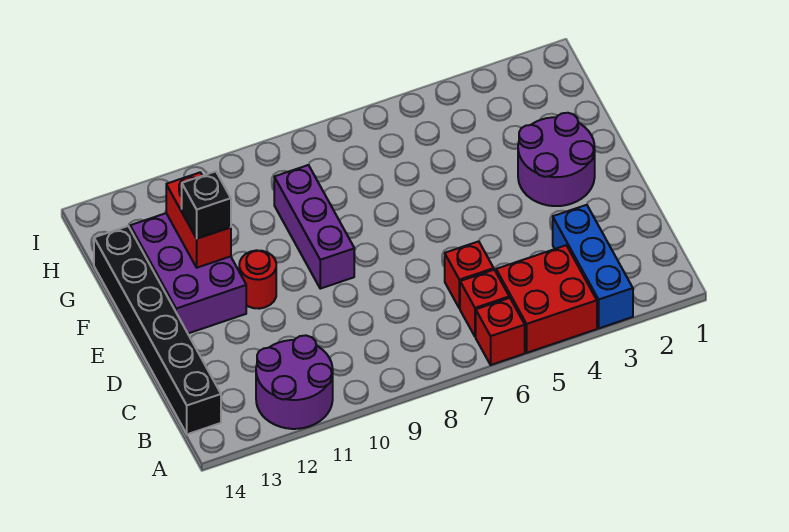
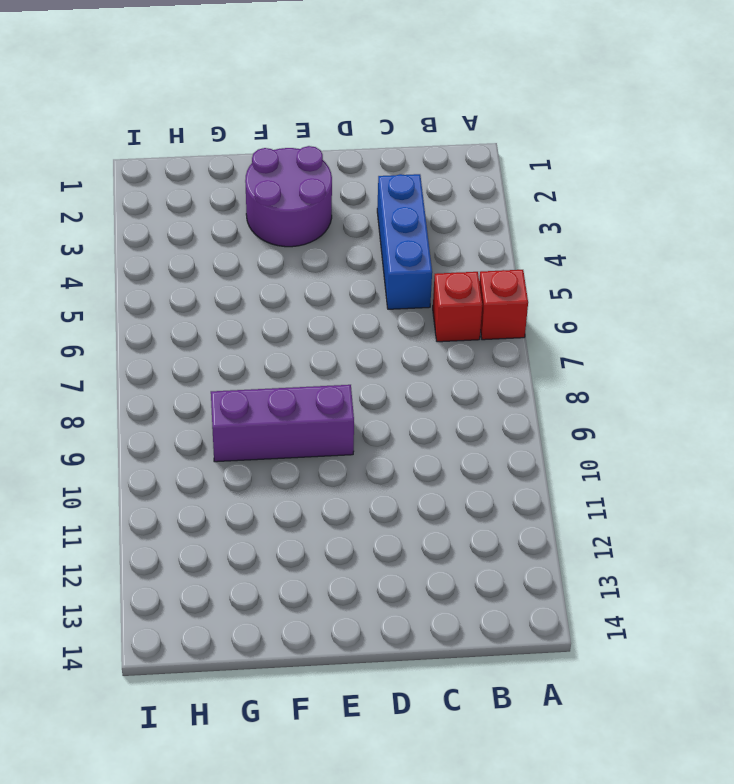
blue brick C3:C5 level 1 -> blue brick A3:C3 level 1
none -> red brick A4:B5 level 1
none -> purple round brick A11:B12 level 1
none -> black brick B14:G14 level 1

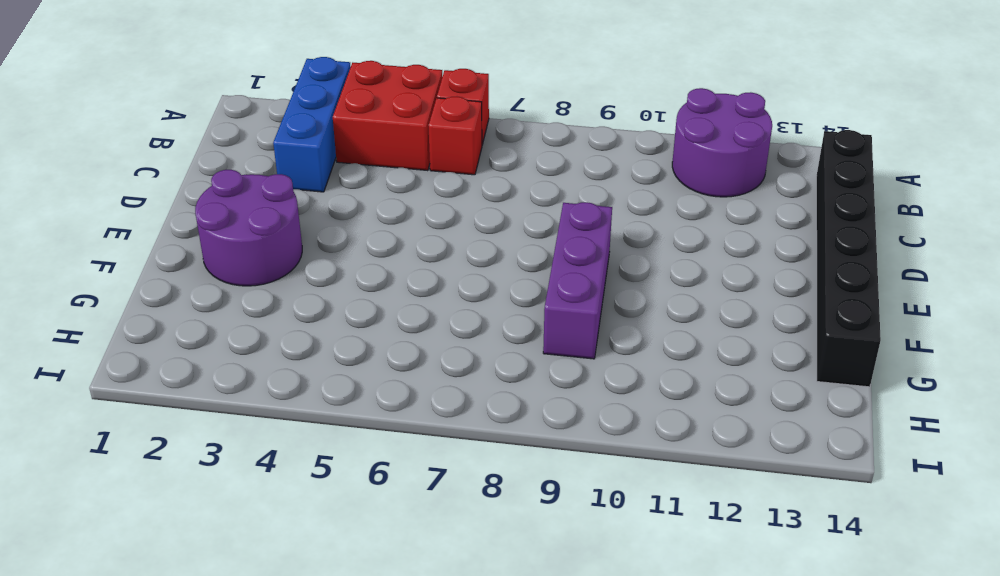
none -> red brick C6 level 1
none -> red round brick E11 level 1
none -> purple brick E12:G13 level 1

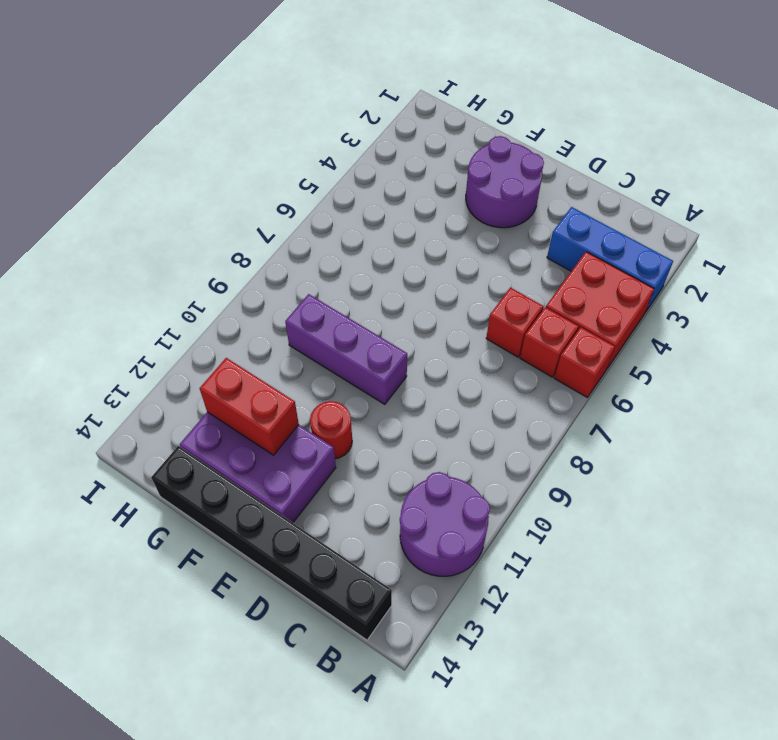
none -> black brick F12 level 3

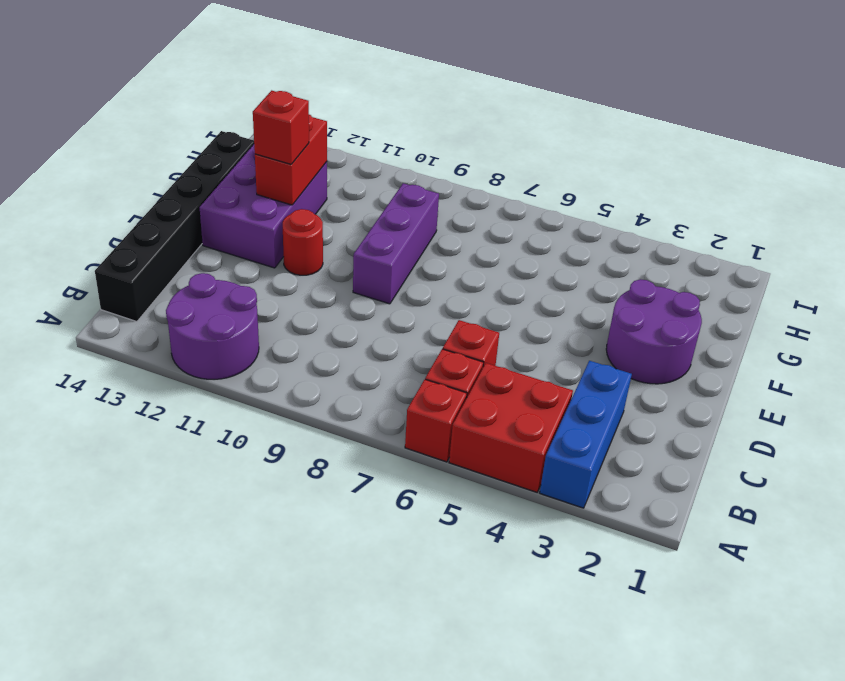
red brick F12 level 3 -> black brick F12 level 3

